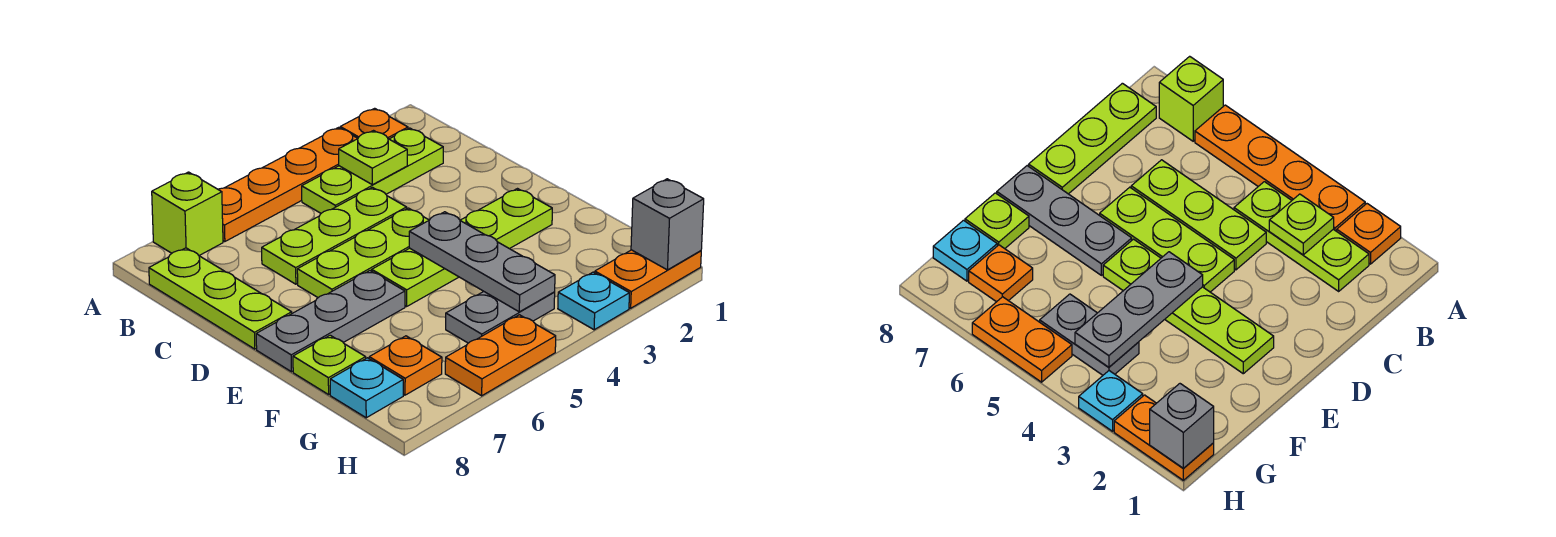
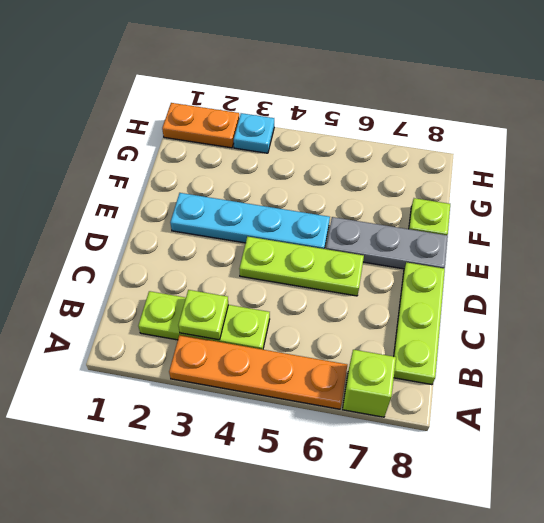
cyan plate E2:E5 level 1 -> lime plate E2:E5 level 1
none -> orange plate A2 level 1
none -> lime plate C4:C6 level 1
none -> grey plate G4:G5 level 1

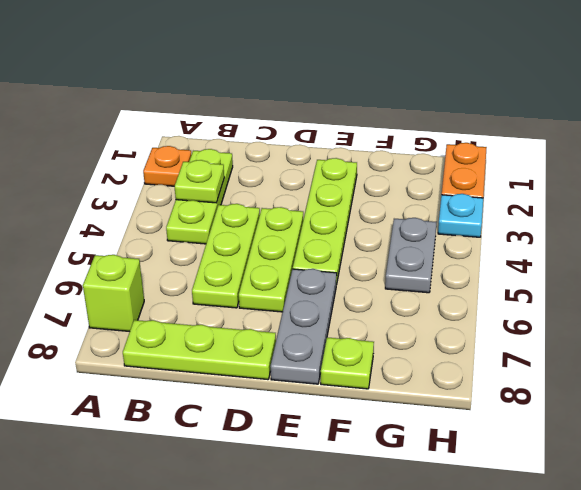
none -> orange plate A3:A6 level 1
none -> orange plate G7 level 1
none -> cyan plate G8 level 1

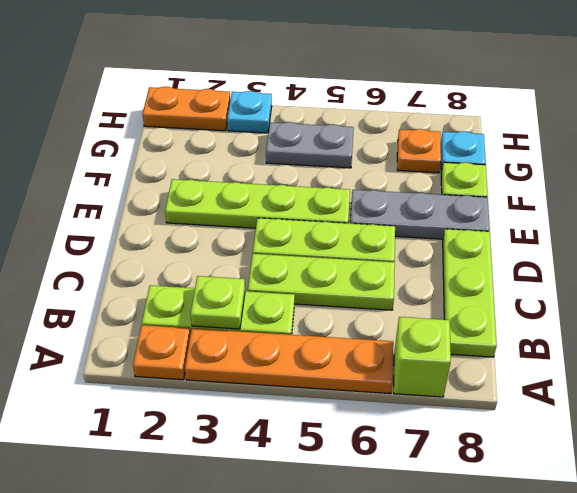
none -> orange plate H5:H6 level 1
none -> grey plate E4:G4 level 2
none -> grey brick H1 level 2

